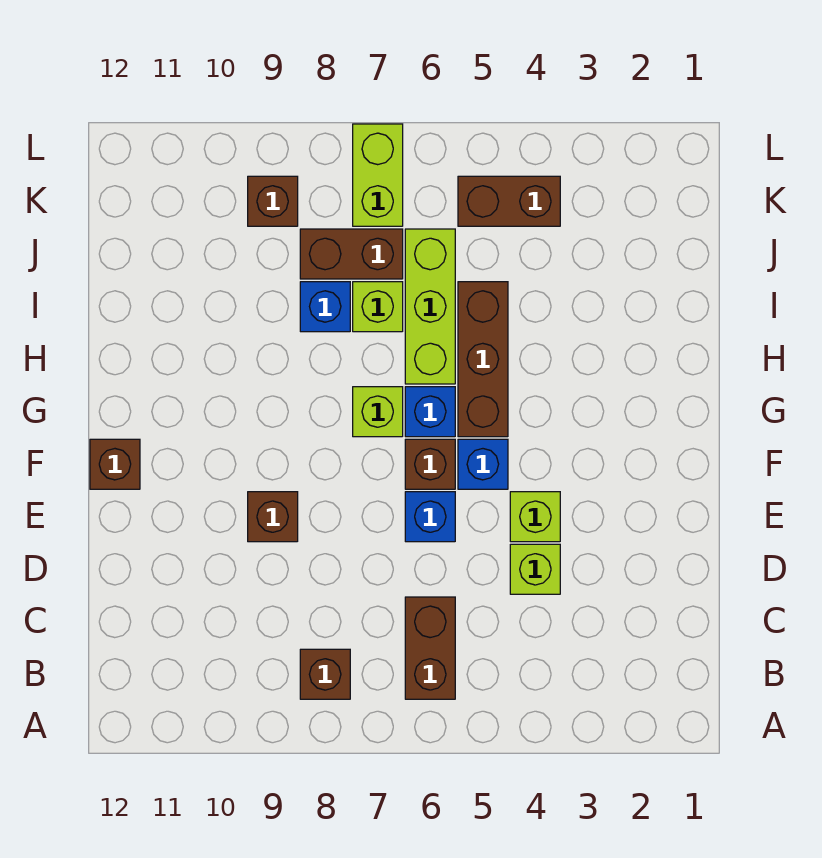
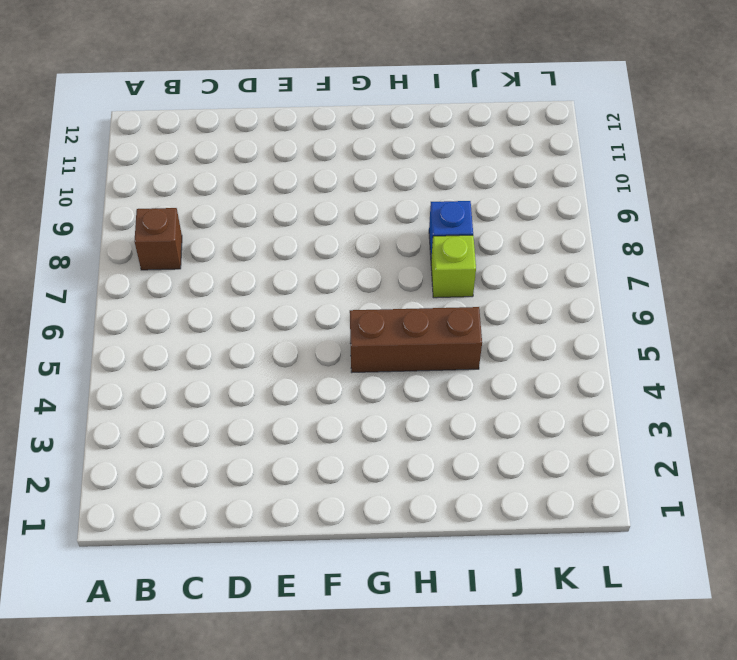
none -> brown brick B6:C6 level 1
none -> lime brick D4 level 1
none -> lime brick E4 level 1

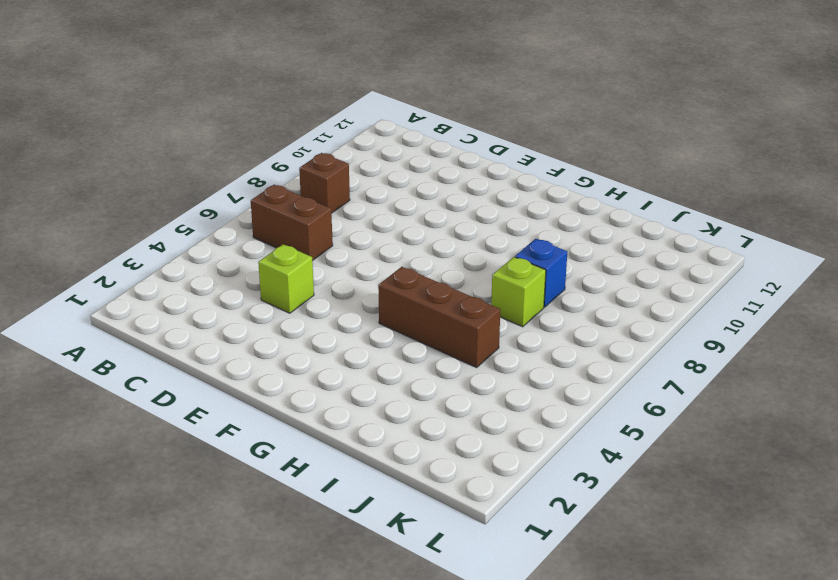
none -> lime brick E4 level 1
none -> blue brick E6 level 1
none -> brown brick E9 level 1

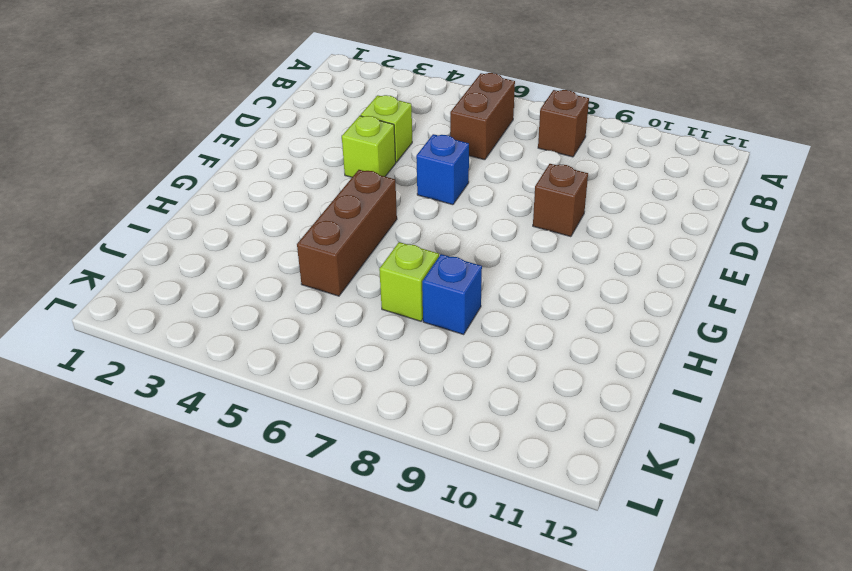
none -> blue brick F5 level 1
none -> brown brick F6 level 1
none -> brown brick F12 level 1

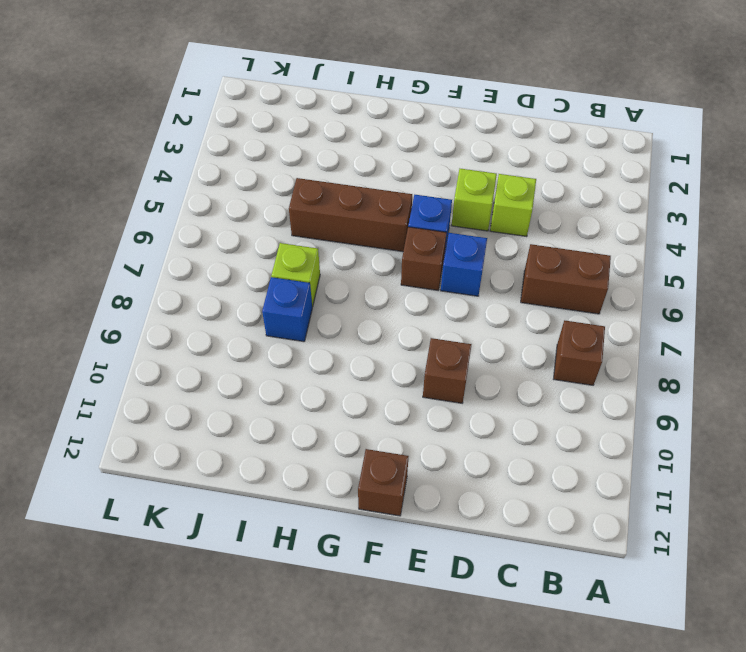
none -> blue brick G6 level 1
none -> lime brick G7 level 1
none -> lime brick H6:J6 level 1

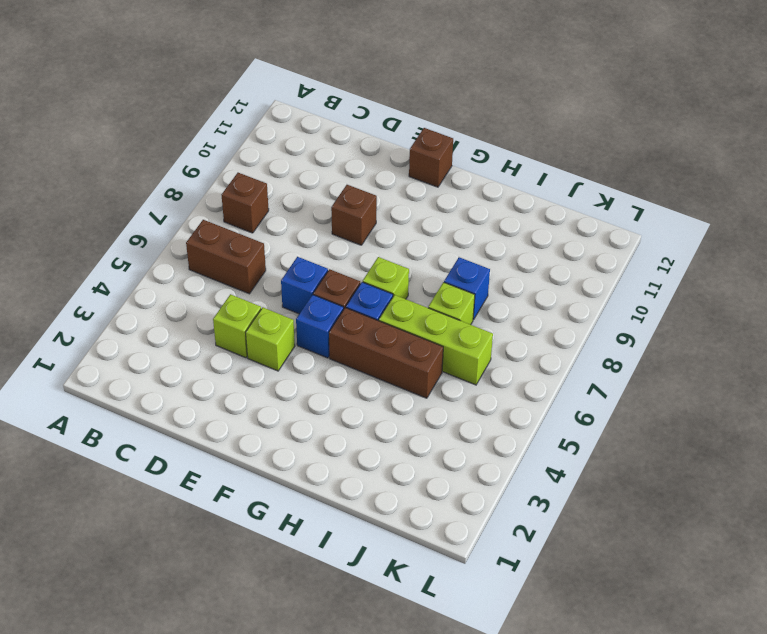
none -> brown brick J7:J8 level 1
none -> brown brick K4:K5 level 1
none -> lime brick K7:L7 level 1

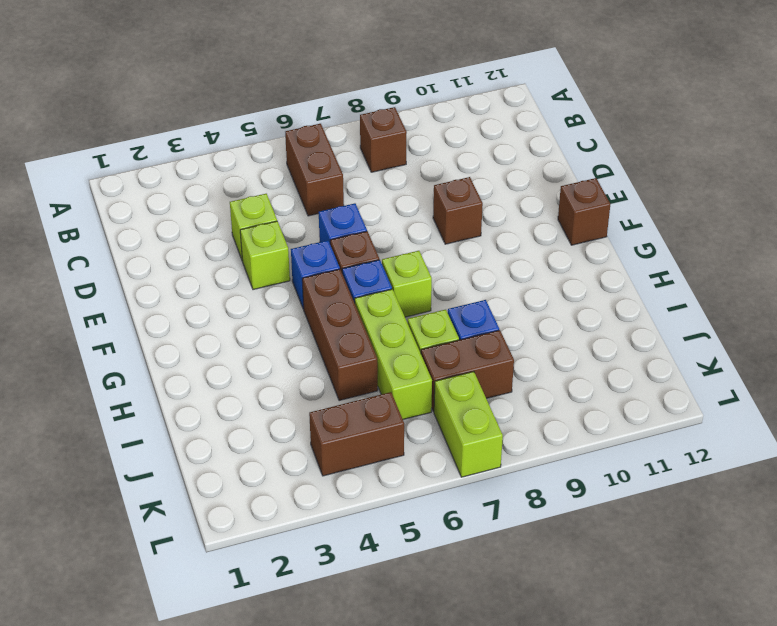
none -> brown brick K9 level 1

